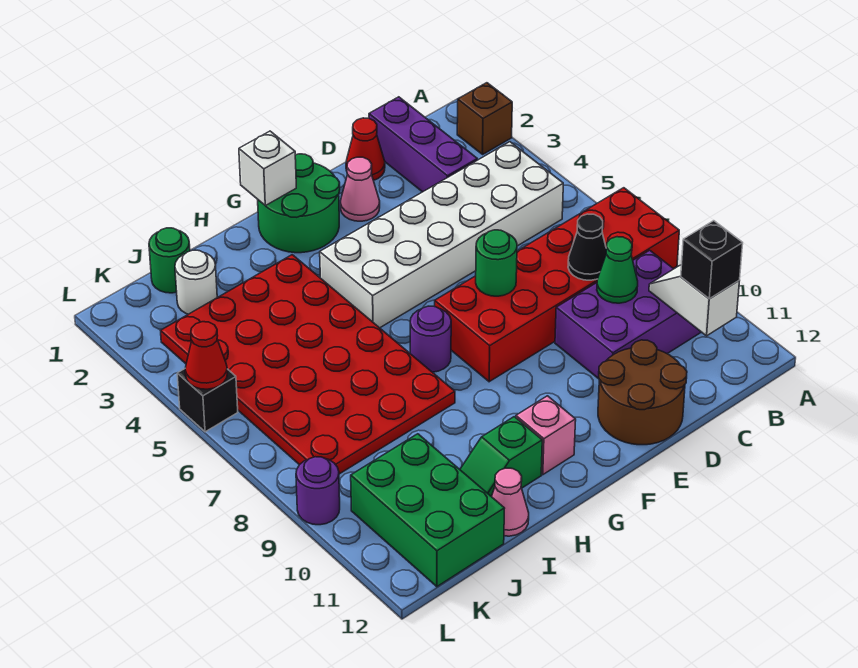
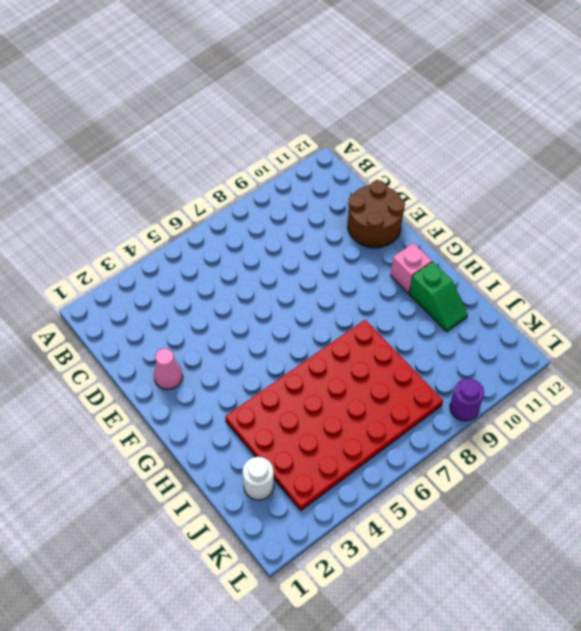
none -> brown brick A2 level 1
none -> red brick A7:F8 level 1
none -> white brick B4:G5 level 1

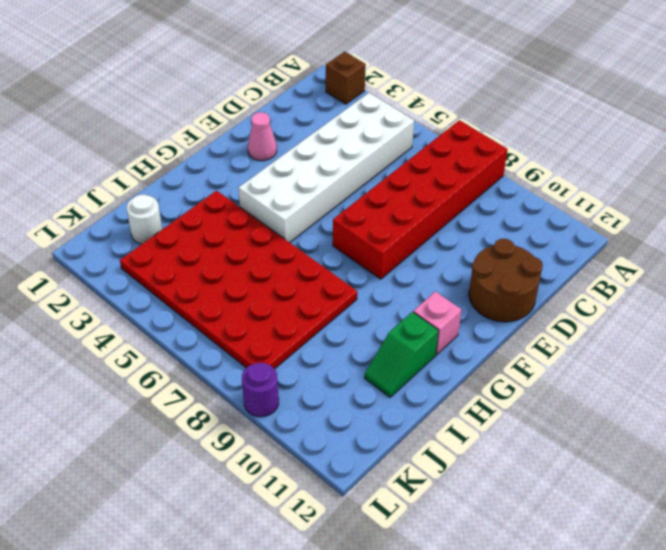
none -> purple brick B9:D10 level 1
none -> purple brick C1:C3 level 1
none -> red cone D1 level 1

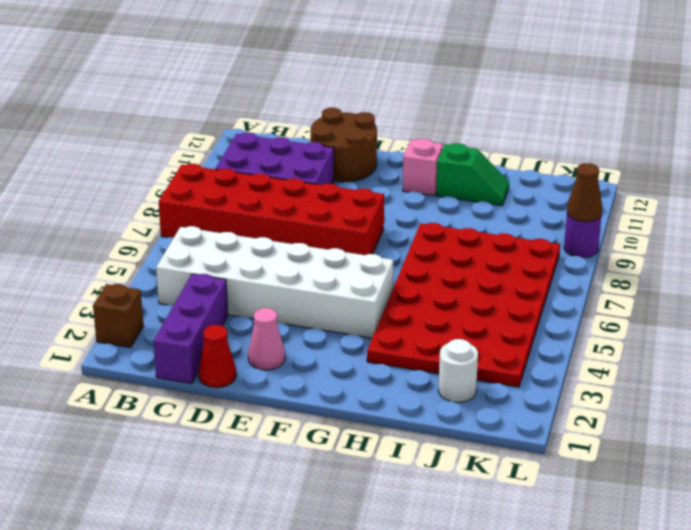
brown cone L9 level 2 -> none
none -> green round brick F1:G2 level 1
none -> purple round brick G7 level 1
none -> pink cone I12 level 1

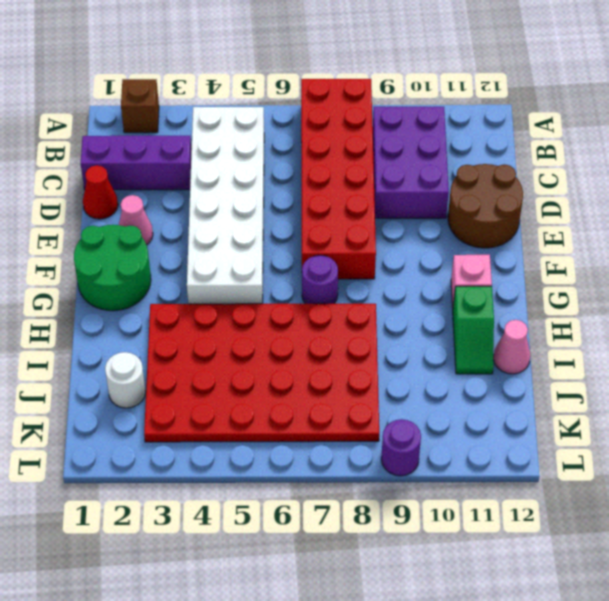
none -> green round brick J1 level 1
none -> green brick J10:K12 level 1
none -> black brick L5 level 1

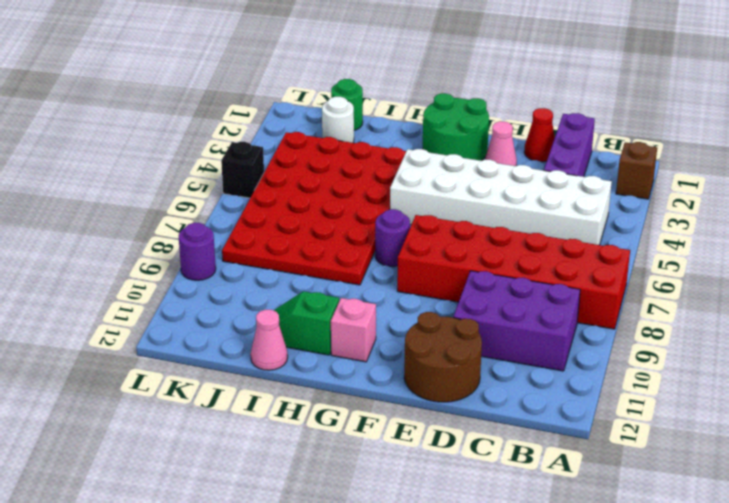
none -> green brick J10:K12 level 1
none -> white slope B10:B11 level 2 top 11
none -> black cone C8 level 2

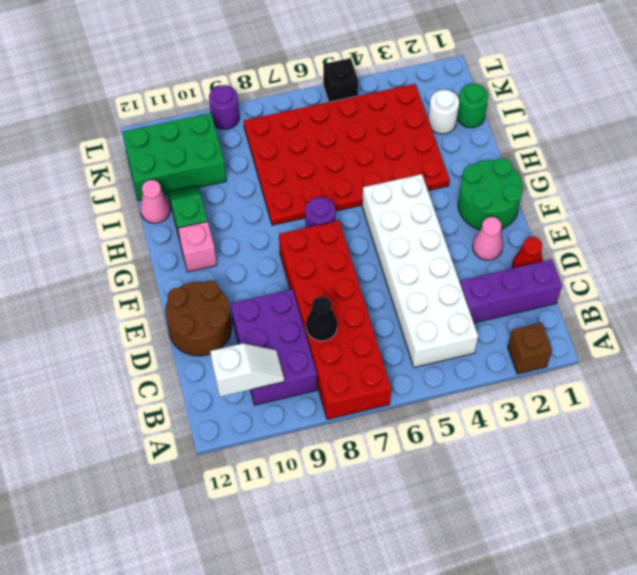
none -> green cone C9 level 2
none -> green round brick E7 level 2
none -> white brick G1 level 2

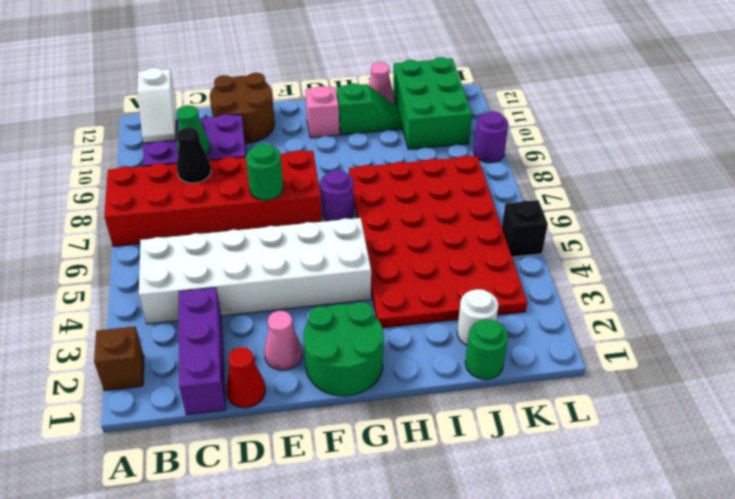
none -> white brick G1 level 2
none -> red cone L5 level 2
none -> black brick B11 level 3

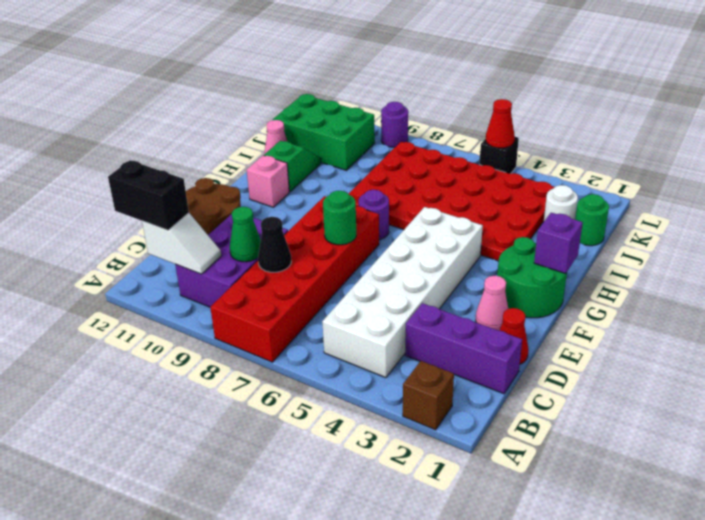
black brick B11:B12 level 3 -> black brick B11 level 3
purple brick G1 level 2 -> white brick G1 level 2

